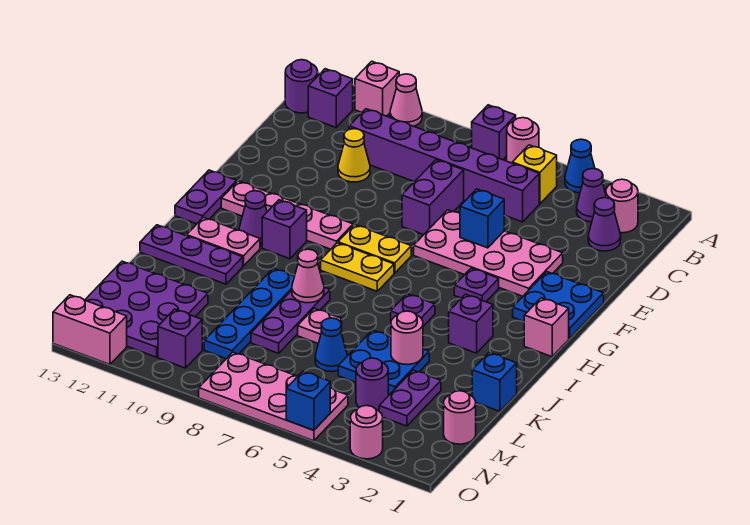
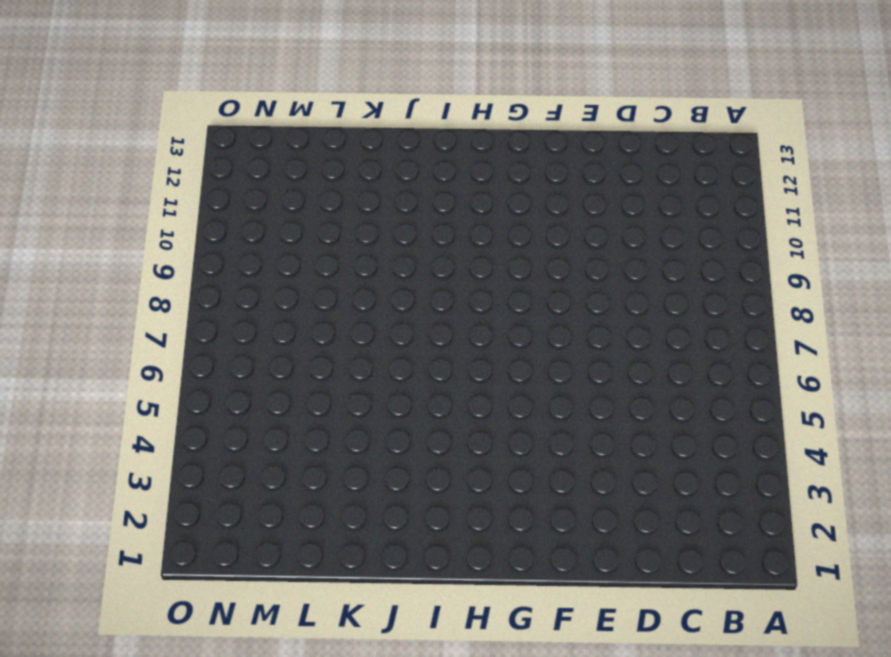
none -> blue cone A4 level 1
none -> pink round brick A6 level 1
none -> purple brick A7 level 1
none -> pink cone A10 level 1

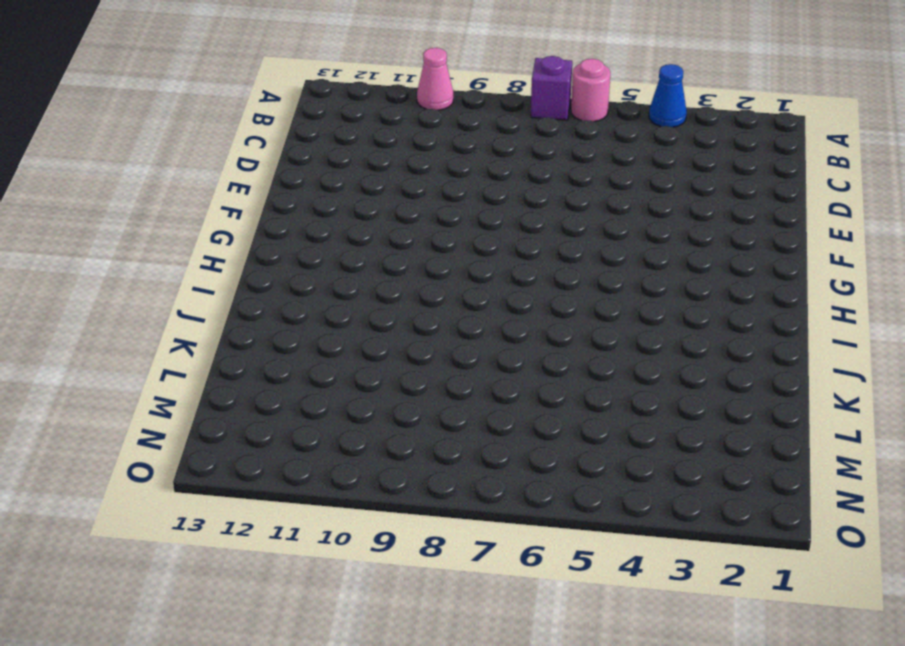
none -> pink brick A11 level 1
none -> pink round brick B2 level 1
none -> purple cone B3 level 1
none -> yellow brick B5 level 1

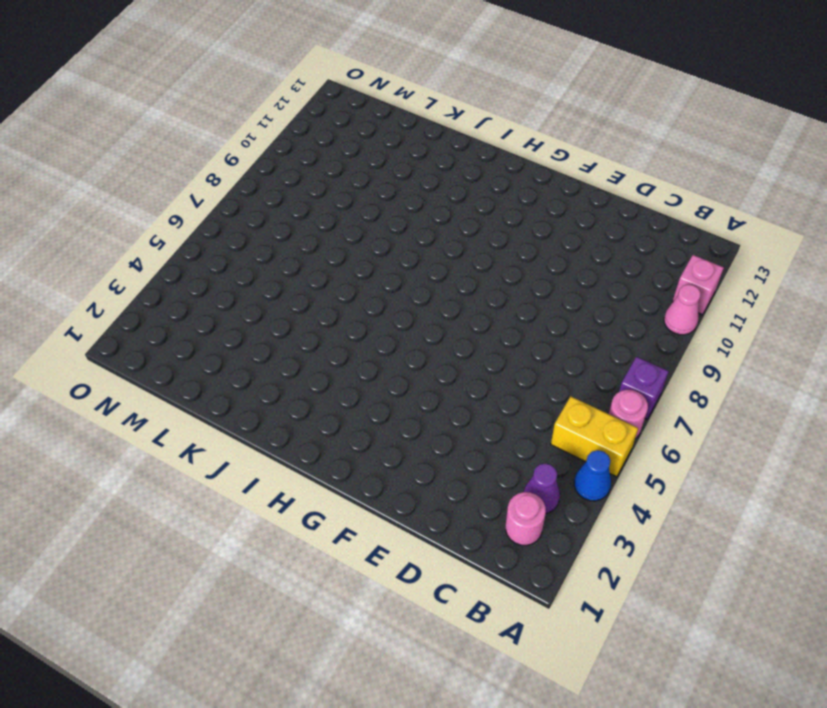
yellow brick A5:B5 level 1 -> yellow brick B5 level 1
none -> purple brick B12 level 1
none -> purple round brick B13 level 1
none -> purple cone C2 level 1
none -> purple brick C5:C10 level 1

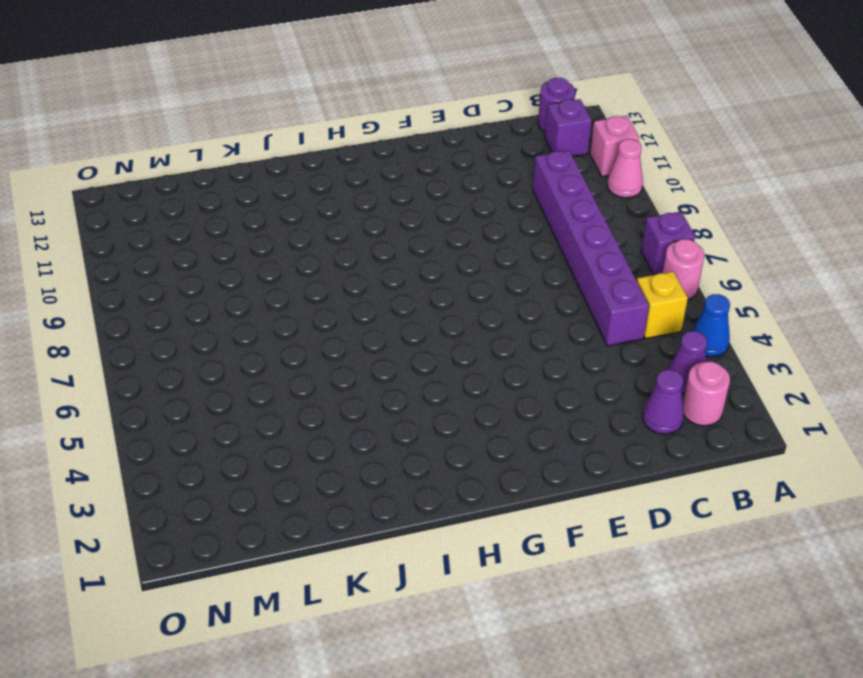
none -> purple brick D7:E7 level 1
none -> yellow cone D10 level 1
none -> pink plate E3:F6 level 1
none -> blue plate F1:G2 level 1

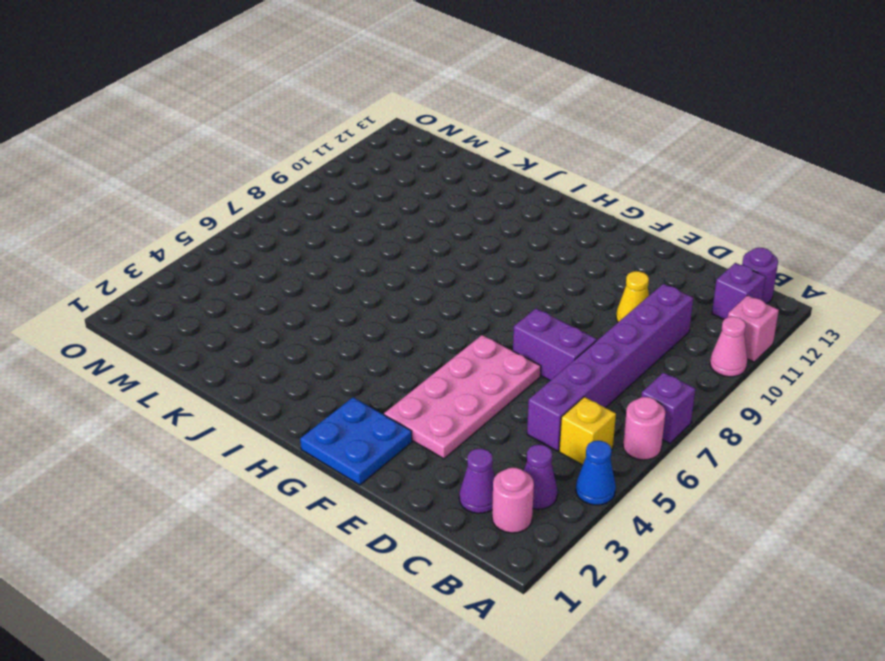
none -> purple plate G4 level 1
none -> yellow plate G7:G8 level 1
none -> pink plate G9:G12 level 1
none -> purple plate G13:H13 level 1

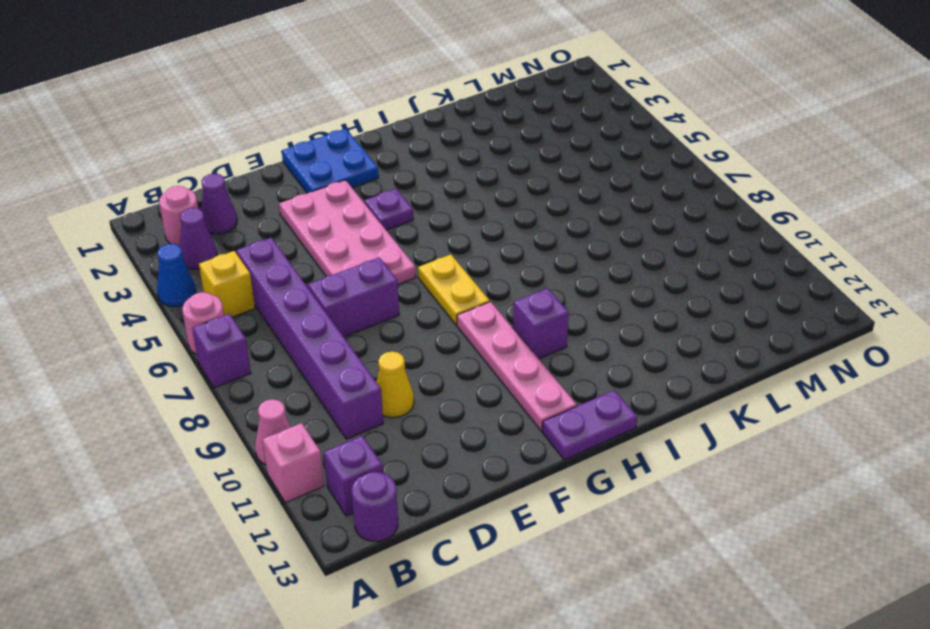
none -> pink brick H1 level 1
none -> yellow plate H7:H8 level 1
none -> purple cone H11 level 1
none -> purple brick I3 level 1

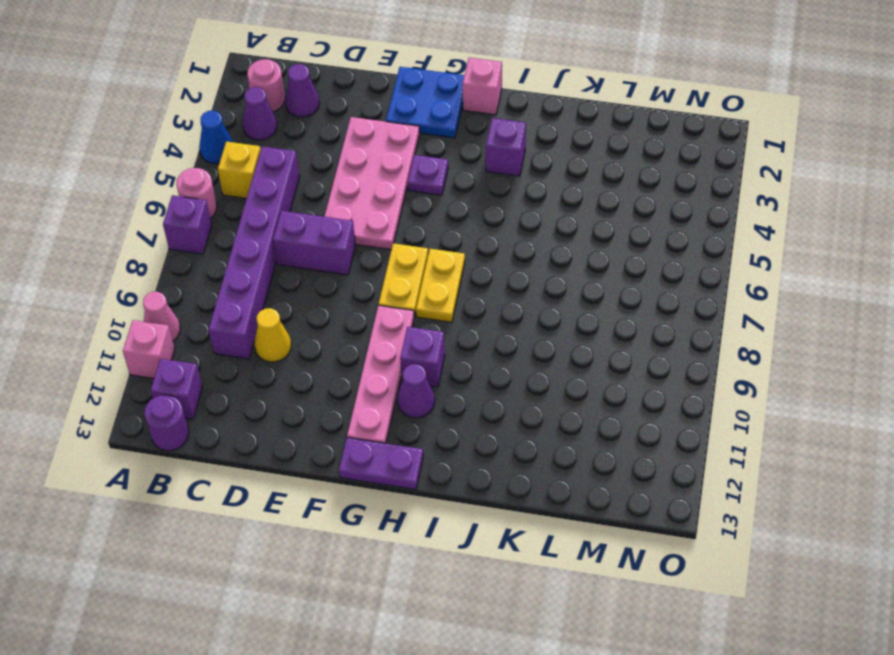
none -> purple plate I5 level 1
none -> pink plate I11:I12 level 1
none -> purple plate J8:L8 level 1
none -> blue plate J9:M9 level 1

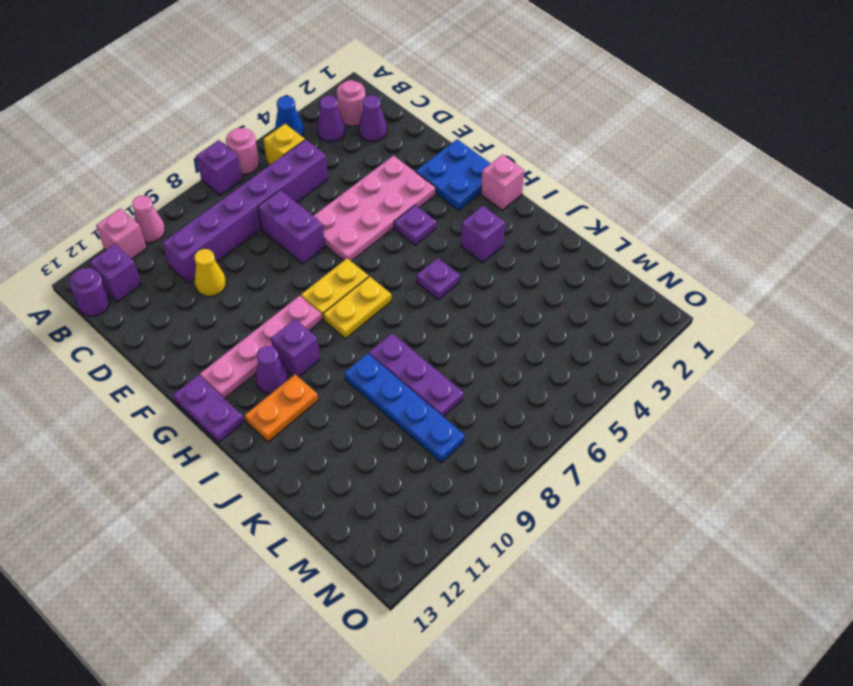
orange plate I11:I12 level 1 -> pink plate I11:I12 level 1
none -> purple plate J11:J13 level 1
none -> blue brick K1 level 1
none -> blue plate K4:L5 level 1
none -> pink plate K7 level 1

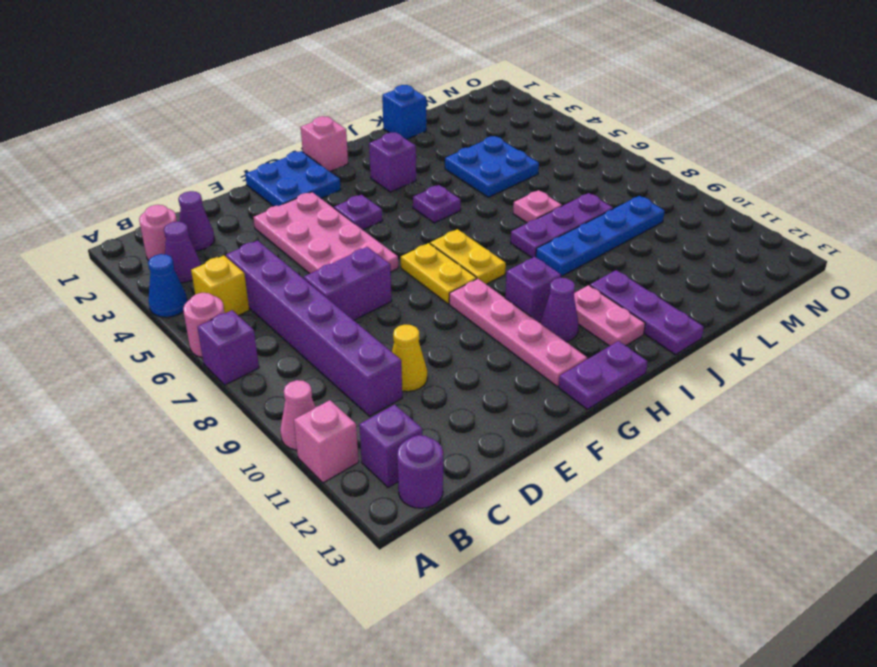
none -> purple plate L3:M3 level 1
none -> blue cone L6 level 1
none -> purple plate L11:N13 level 1
none -> pink round brick M1 level 1

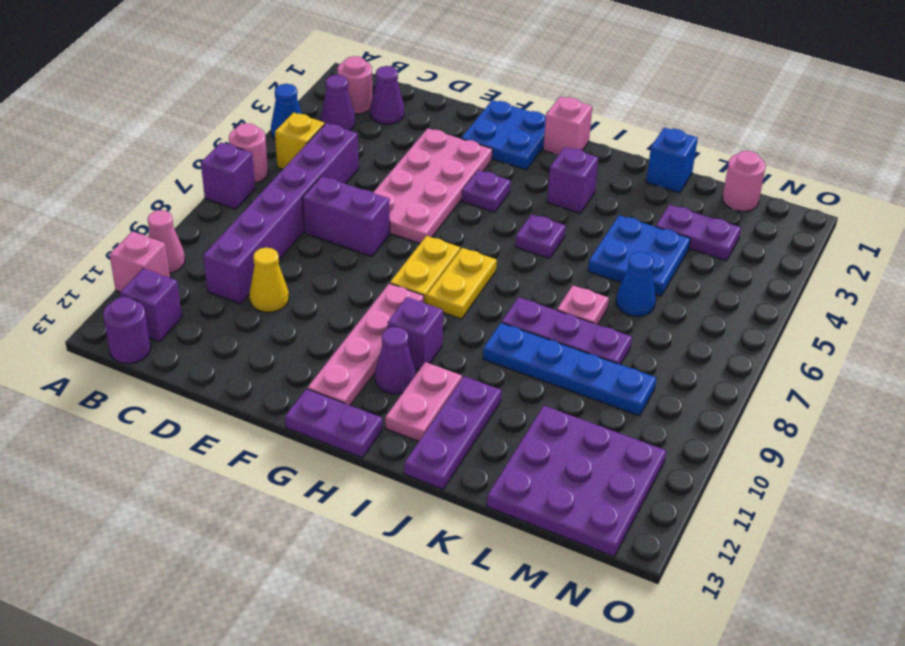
none -> purple round brick M4 level 1
none -> pink plate N5:O8 level 1
none -> purple brick N10 level 1
none -> pink round brick O3 level 1

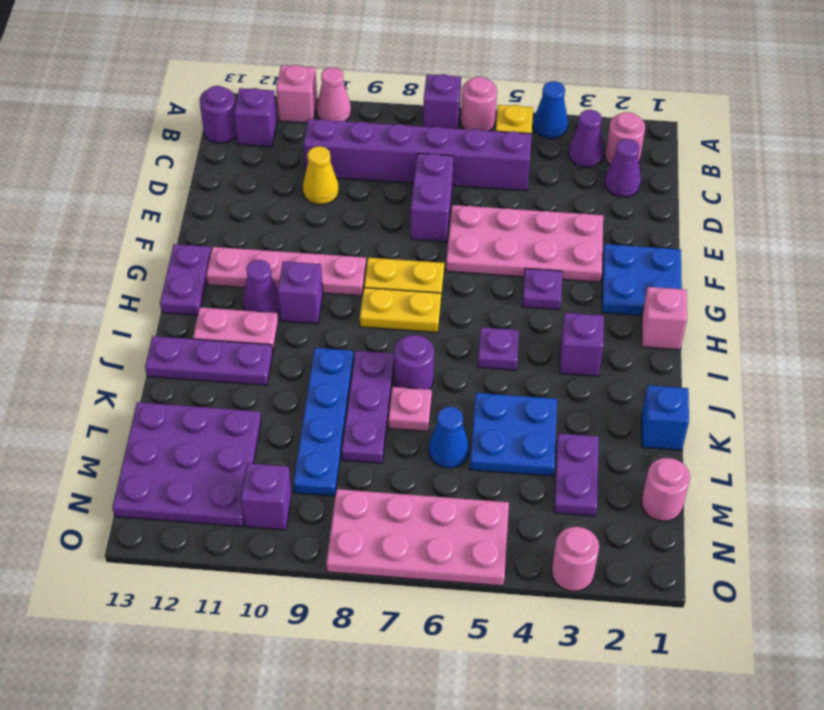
purple round brick J7 level 1 -> purple round brick M4 level 1
none -> pink brick O12:O13 level 1
none -> blue brick E5 level 2
none -> pink cone J8 level 2
none -> pink round brick K4 level 2

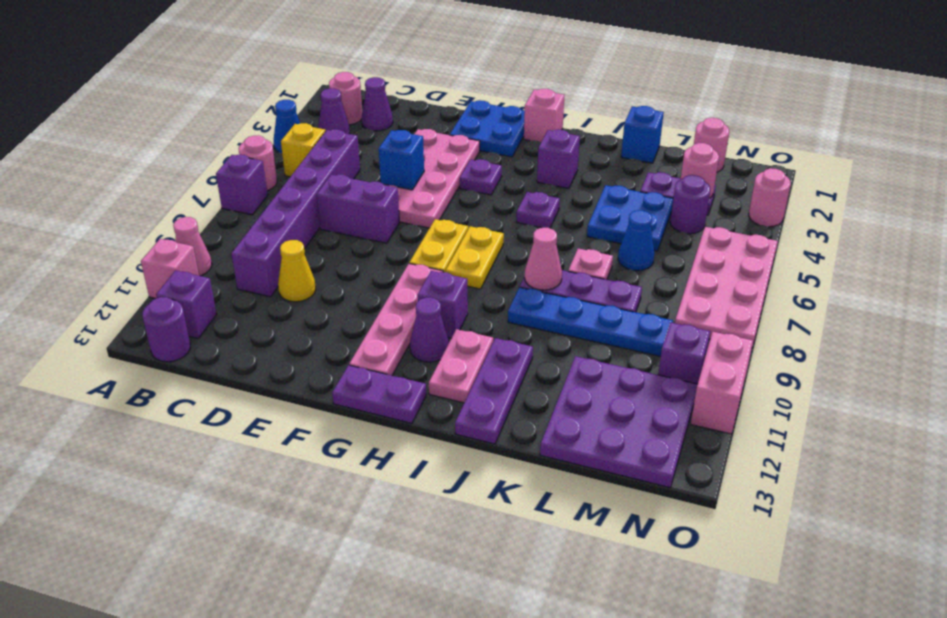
pink round brick M3 level 2 -> pink round brick K4 level 2
pink brick O10:O11 level 1 -> pink brick O12:O13 level 1
none -> blue brick O5 level 2

